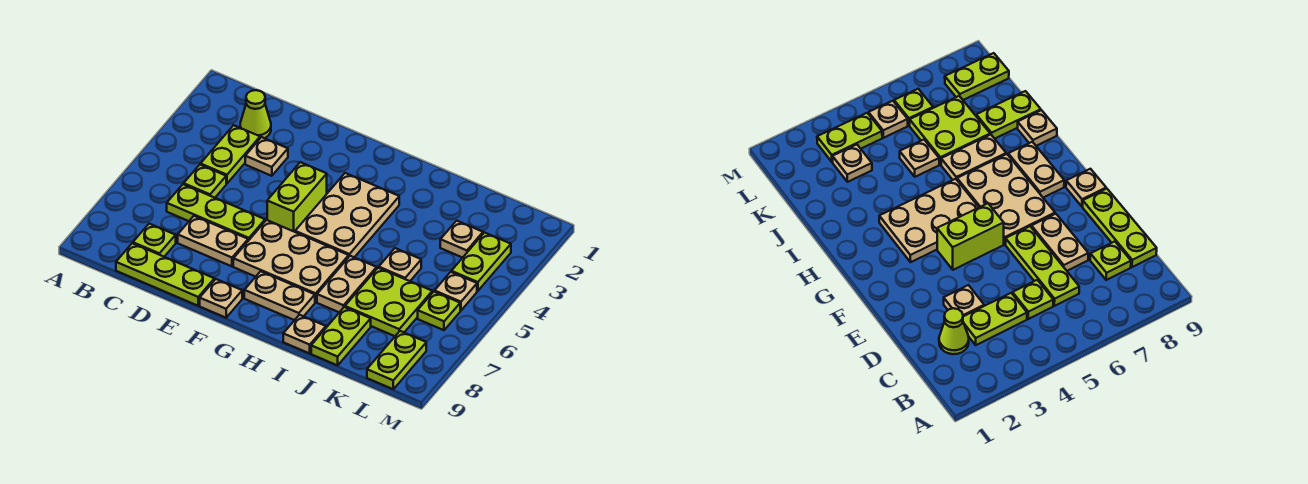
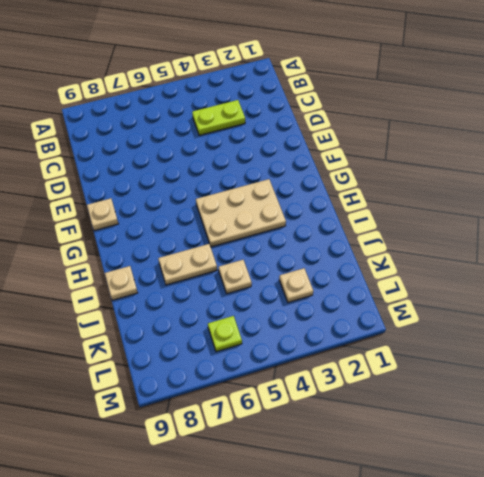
none -> lime cone C2 level 1
none -> lime plate C5 level 1
none -> lime plate C6:E6 level 1

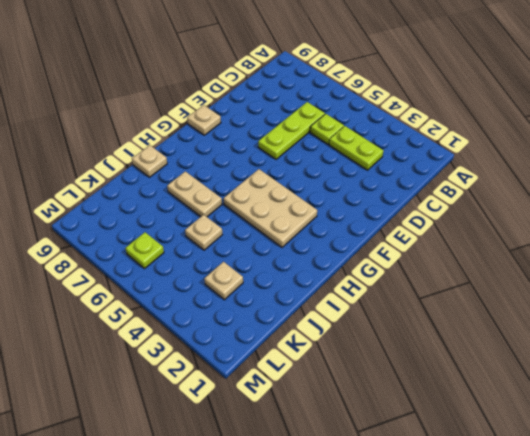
none -> lime cone C2 level 1
none -> lime plate C8 level 1
none -> lime plate C9:E9 level 1

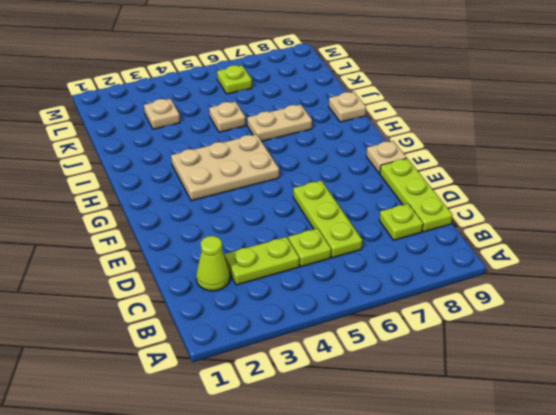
none -> tan plate D3 level 1
none -> tan plate D7:E7 level 1
none -> lime brick F4:F5 level 1

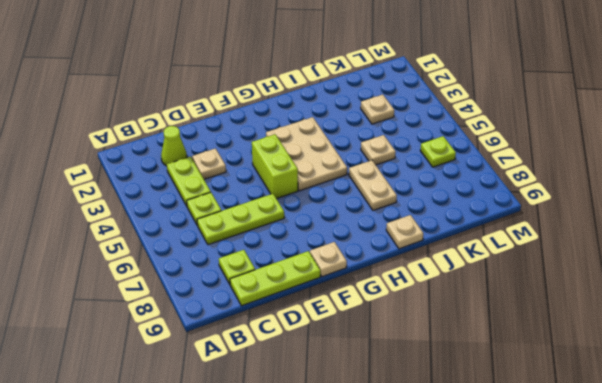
none -> tan plate D7:E7 level 1
none -> tan plate F6:H7 level 1
none -> tan plate G8:H8 level 1

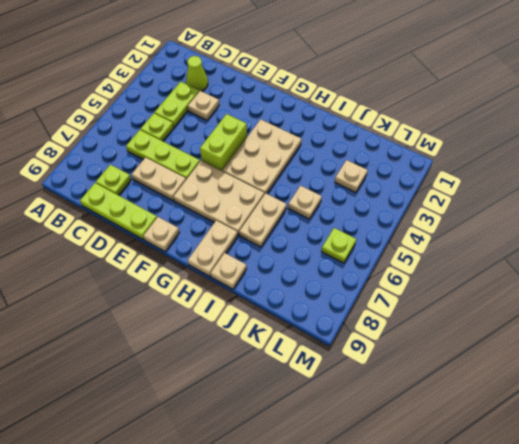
tan plate H8:H9 level 1 -> tan plate G8:H8 level 1
none -> lime plate J6:K7 level 1
none -> lime plate J8:J9 level 1
none -> lime plate L3:L4 level 1

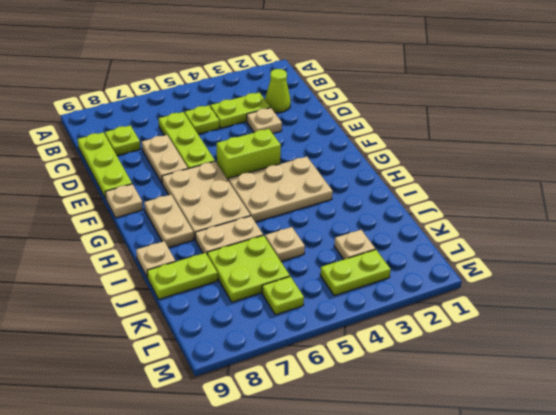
none -> tan plate L5 level 1
none -> lime plate L8:L9 level 1

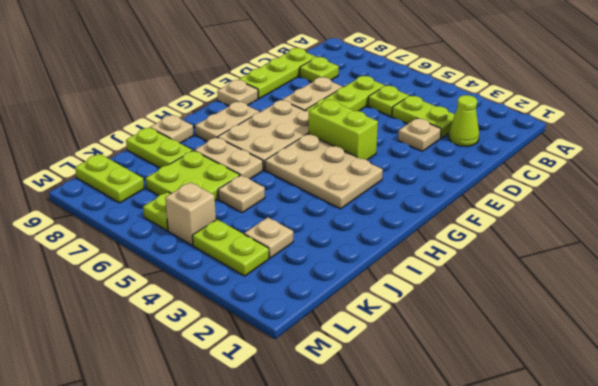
tan brick L5 level 1 -> tan plate L5 level 1

